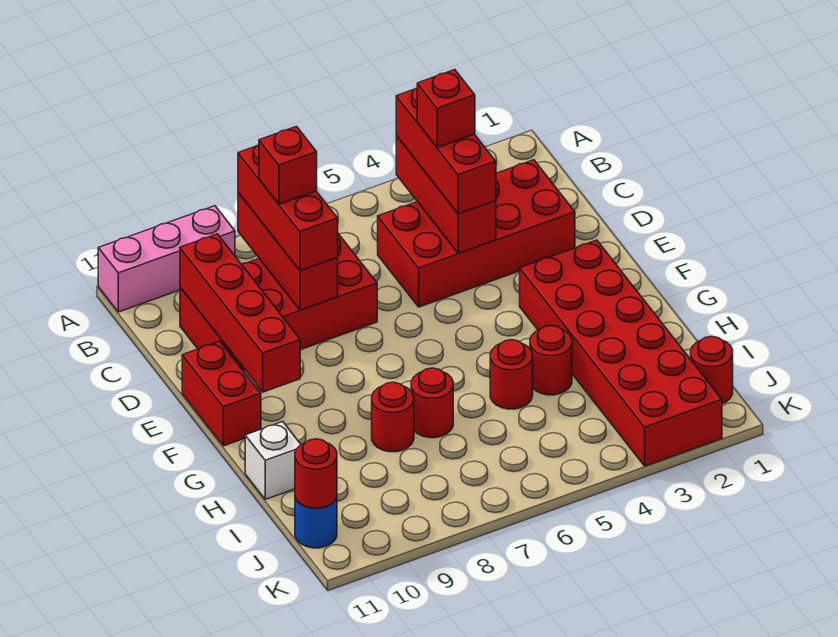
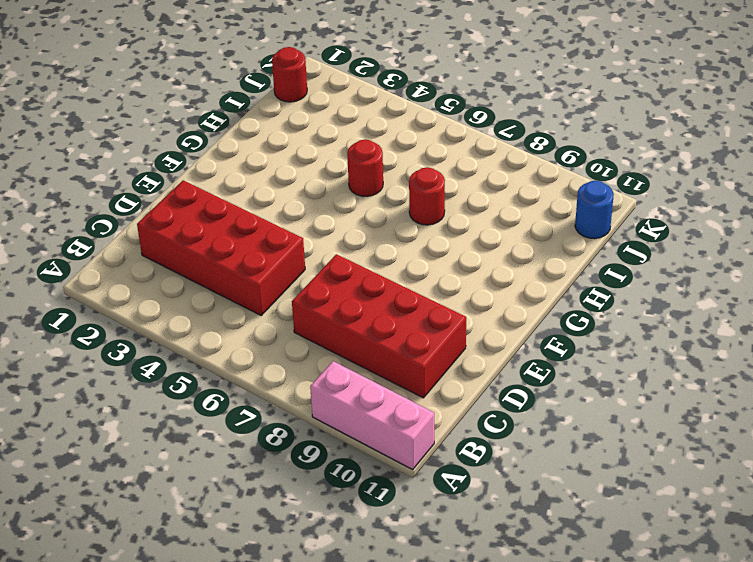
none -> red brick E11:F11 level 1
none -> red brick F2:K3 level 1
none -> red round brick H4 level 1

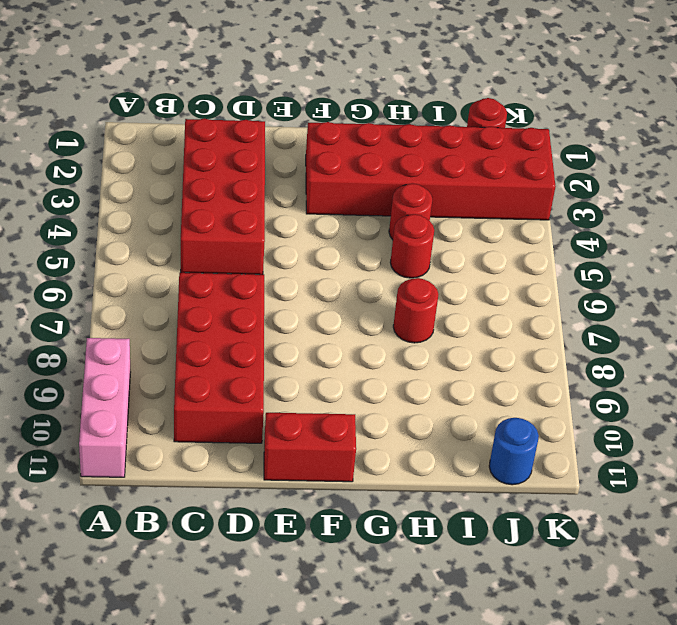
none -> red round brick H8 level 1
none -> white brick H11 level 1
none -> red brick B4:D4 level 2

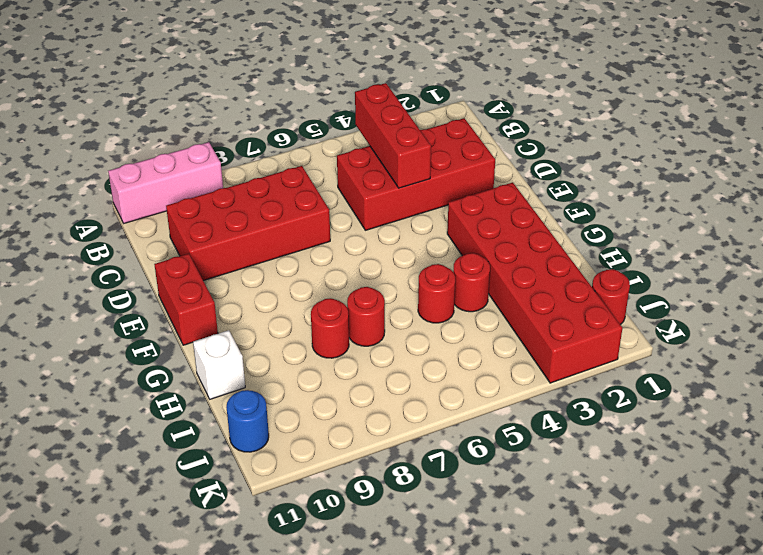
none -> red brick B8:D8 level 2
none -> red brick C10:F10 level 2
none -> red round brick J11 level 2

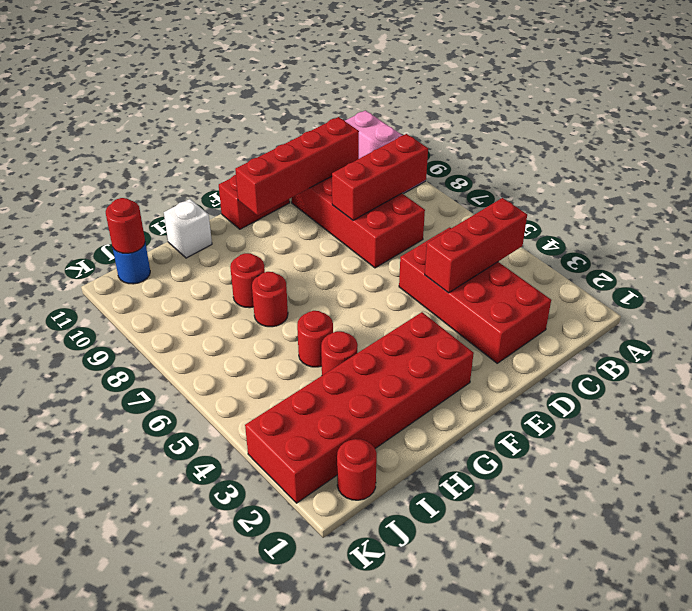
none -> red brick B4:D4 level 3
none -> red brick B8:D8 level 3
none -> red brick C4 level 4

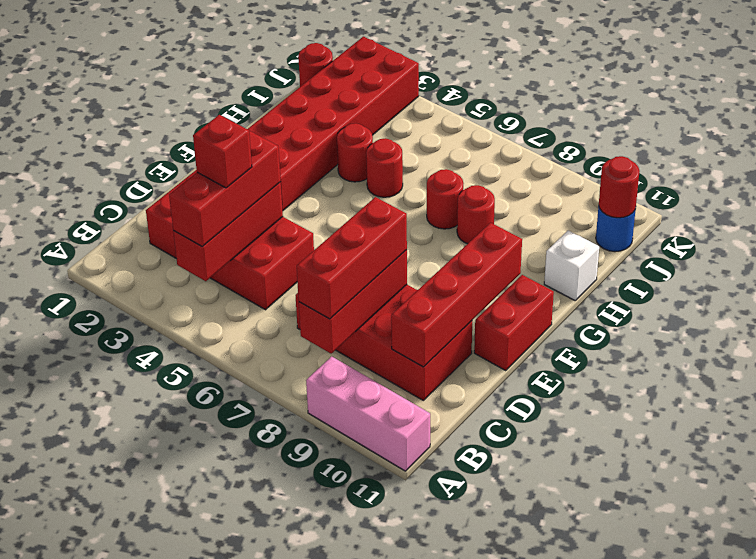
none -> red brick C8 level 4

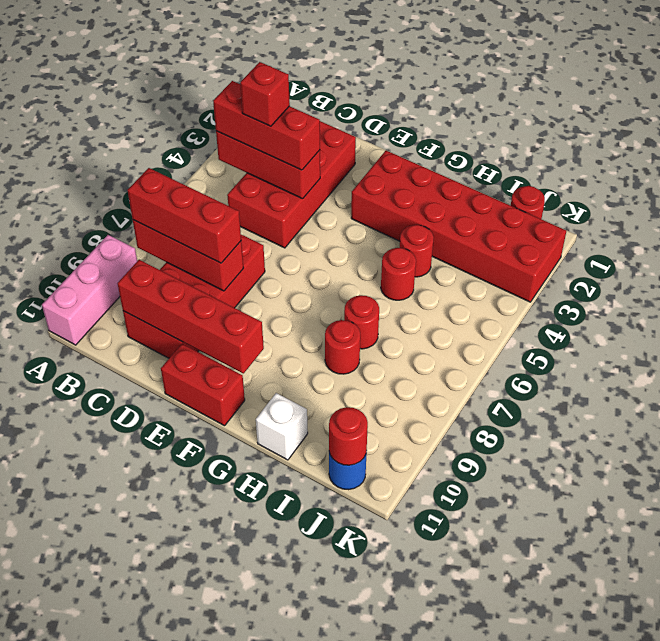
none -> red brick C8 level 4

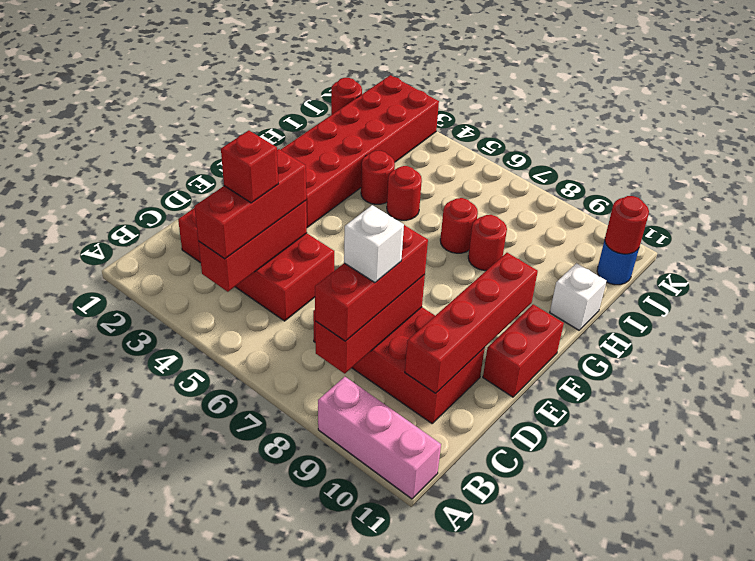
white brick C8 level 4 -> red brick C8 level 4

